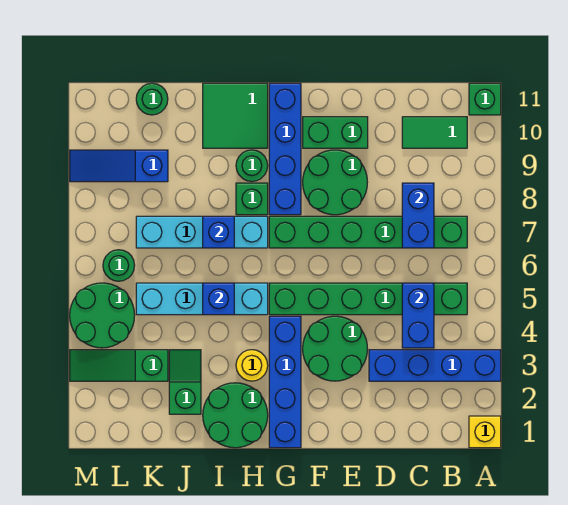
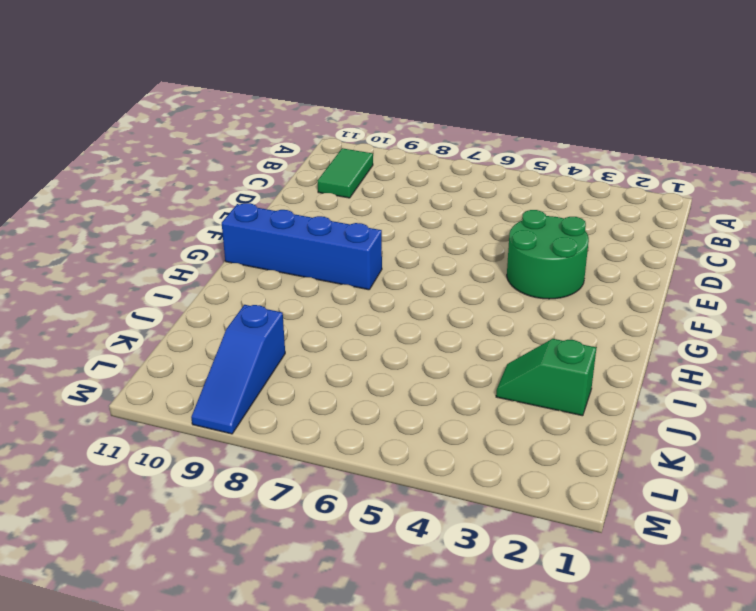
none -> yellow brick A1 level 1
none -> blue brick A3:D3 level 1
none -> green brick A11 level 1

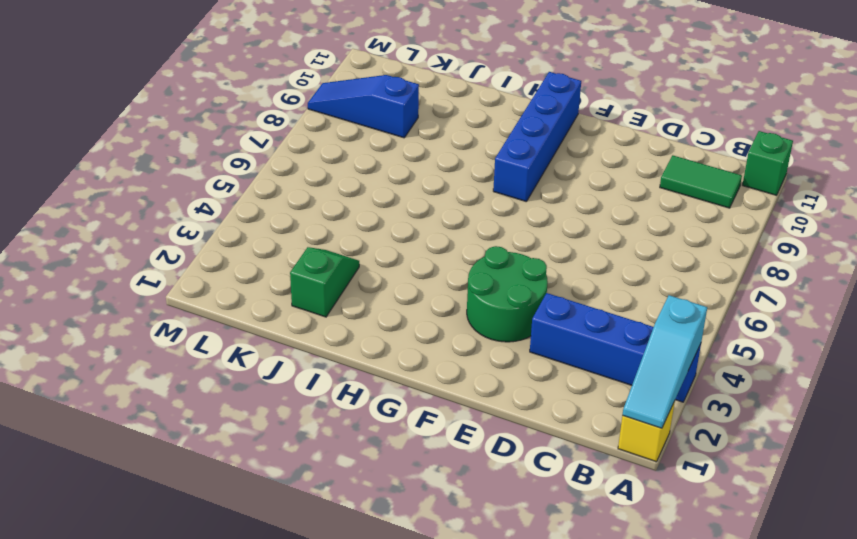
cyan slope A1:A3 level 2 top 3 -> none
none -> green brick B5:G5 level 1
none -> green brick B7:G7 level 1
none -> green round brick E8:F9 level 1

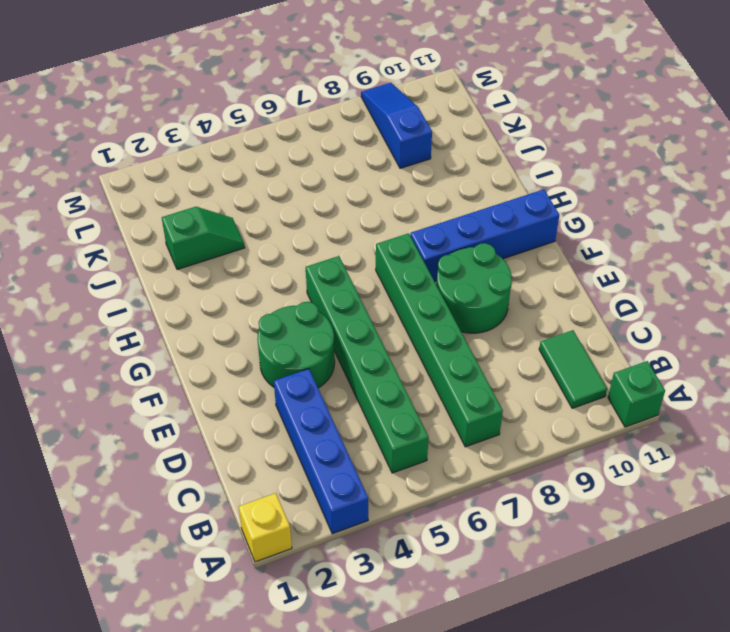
none -> green brick E10:F10 level 1
none -> blue brick G1:G4 level 1
none -> green round brick H1:I2 level 1

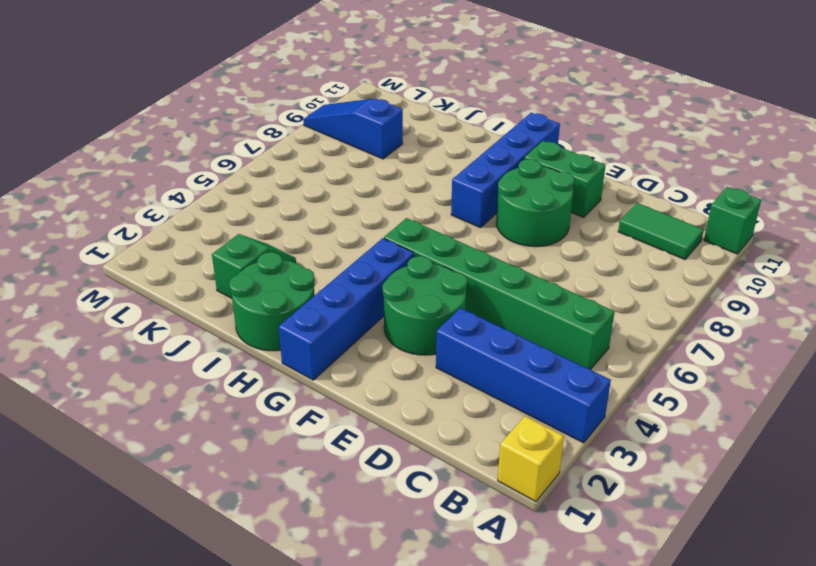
none -> green brick B7:G7 level 1
none -> yellow round brick H3 level 1
none -> cyan brick H5:K5 level 1

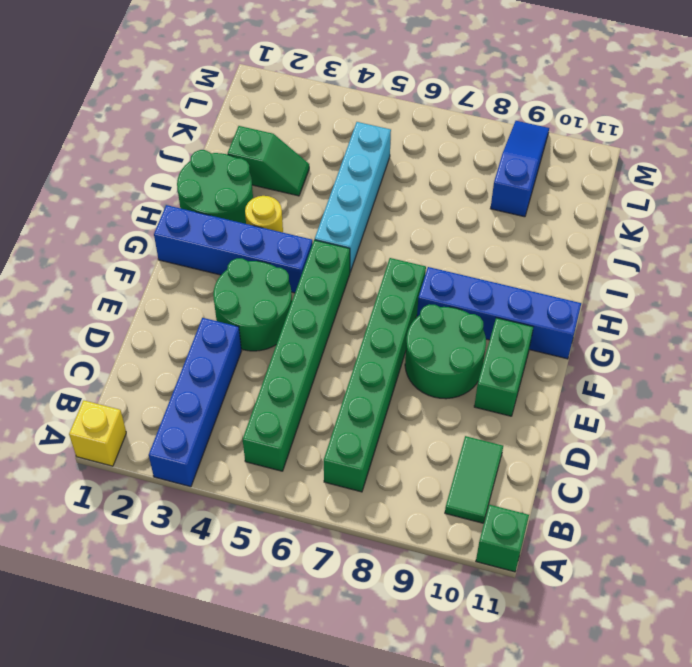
none -> cyan brick H7:K7 level 1
none -> green brick H8 level 1
none -> green round brick H9 level 1

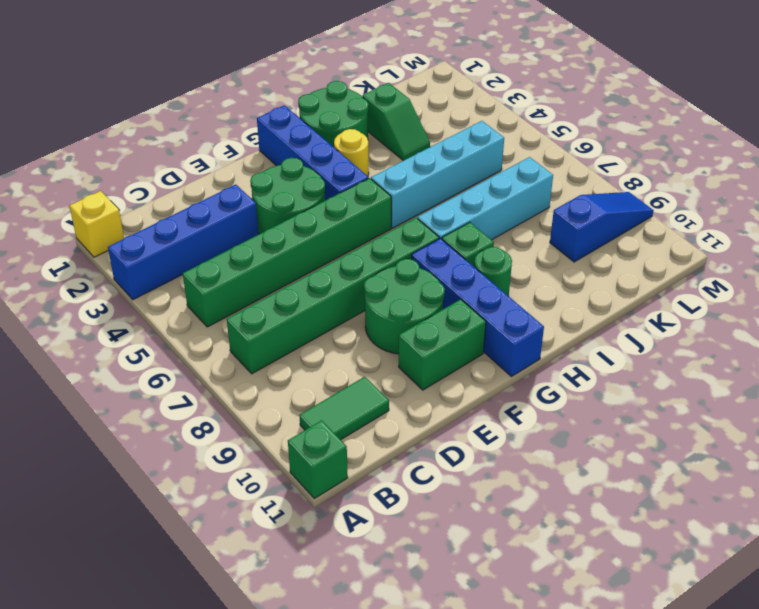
none -> green tile H10:I11 level 1
none -> green slope K3:M3 level 1 top K
none -> green round brick K11 level 1

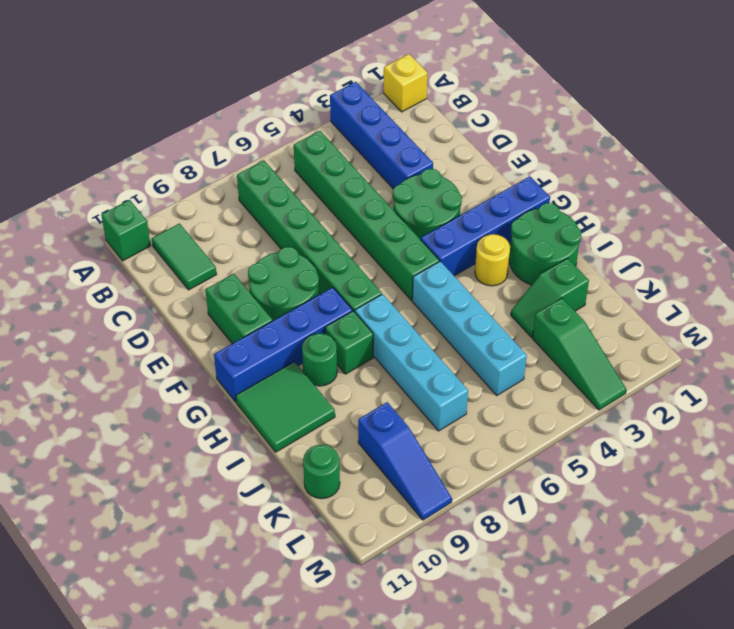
none -> green round brick L4:M5 level 1
none -> green round brick L6 level 1
none -> blue brick C4:C5 level 2

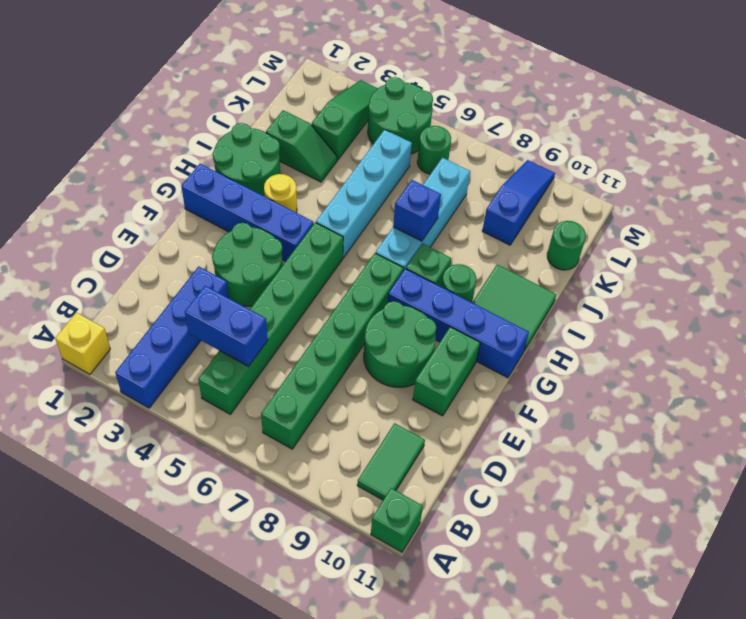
none -> blue brick C7:C8 level 2
none -> blue brick I5 level 2

